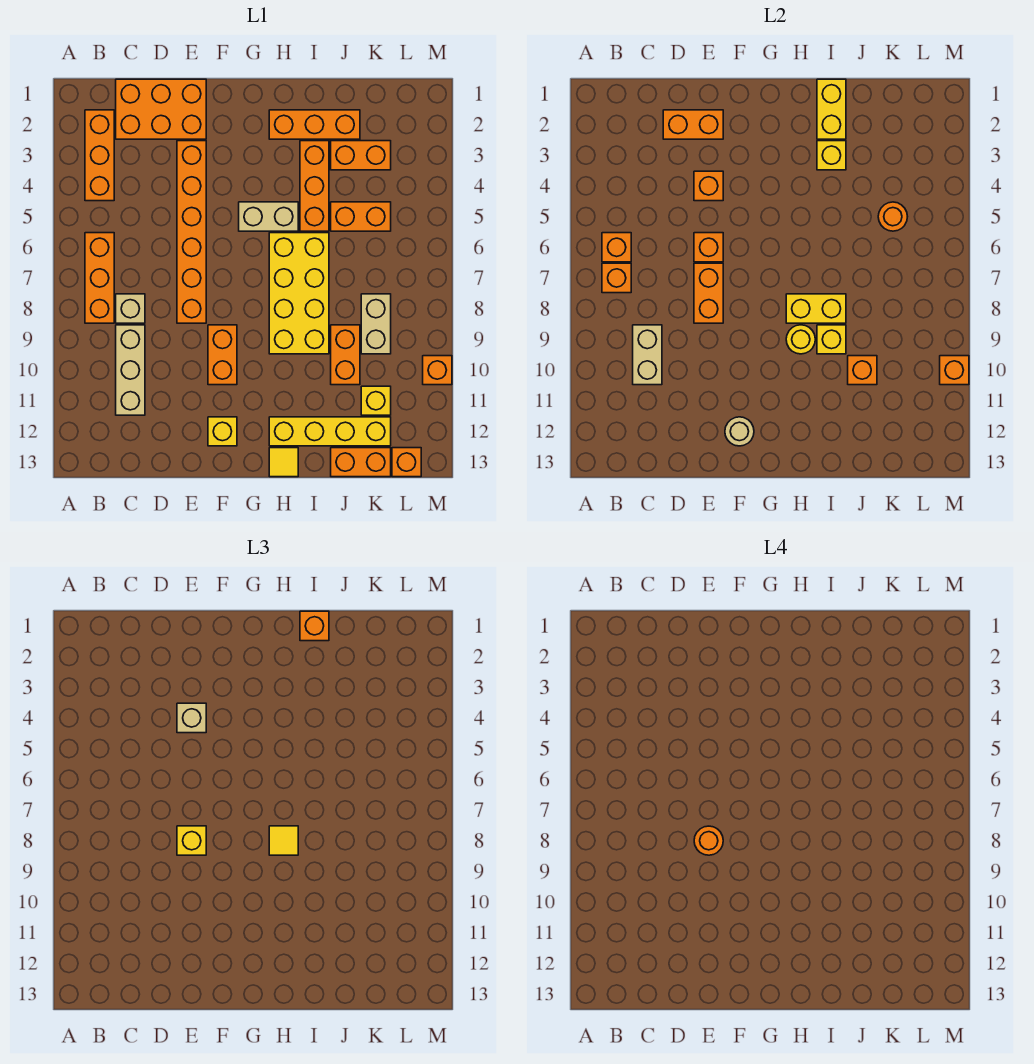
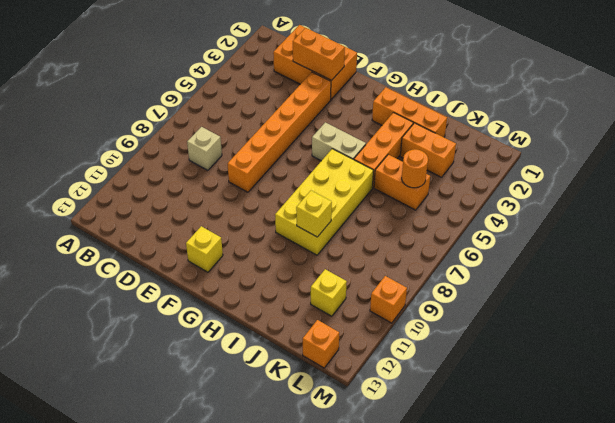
none -> orange brick B2:B4 level 1
none -> orange brick B6:B8 level 1
none -> tan brick C9:C11 level 1
none -> orange brick F9:F10 level 1

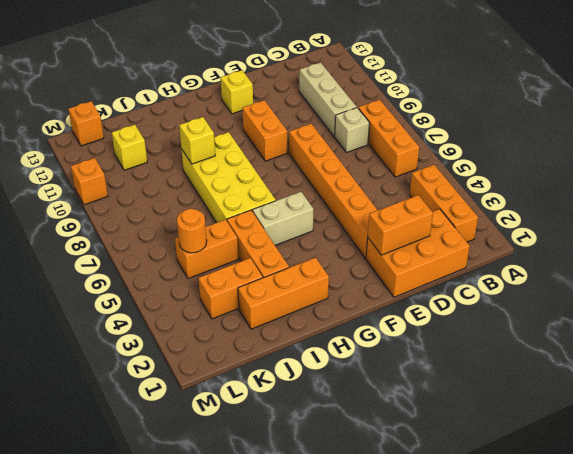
none -> yellow brick H12:K12 level 1
none -> yellow tile H13 level 1
none -> orange brick J9:J10 level 1
none -> orange brick J13:K13 level 1

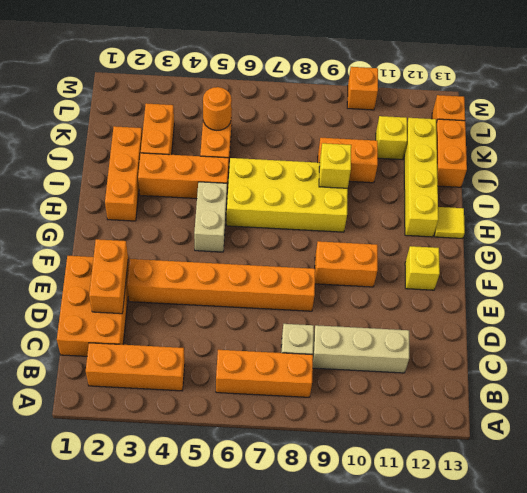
none -> tan brick K8:K9 level 1
none -> orange brick B6 level 2
none -> orange brick B7 level 2
none -> tan brick C9:C10 level 2

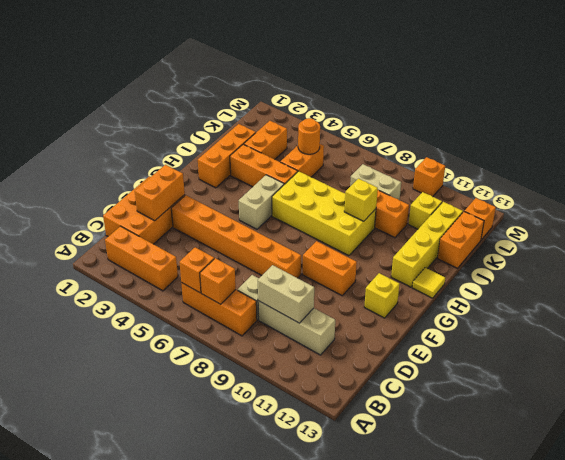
none -> orange brick E4 level 2
none -> orange brick E6 level 2
none -> orange brick E7:E8 level 2
none -> tan round brick F12 level 2

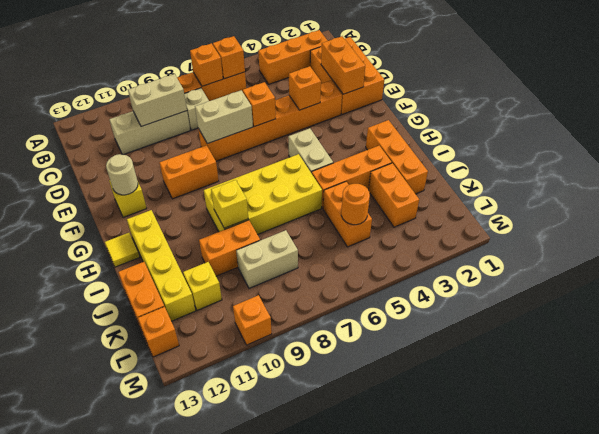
tan brick E7:E8 level 2 -> orange brick E7:E8 level 2
none -> yellow brick H8:I8 level 2
none -> yellow round brick H9 level 2
none -> yellow brick I1:I2 level 2
none -> yellow brick I3 level 2

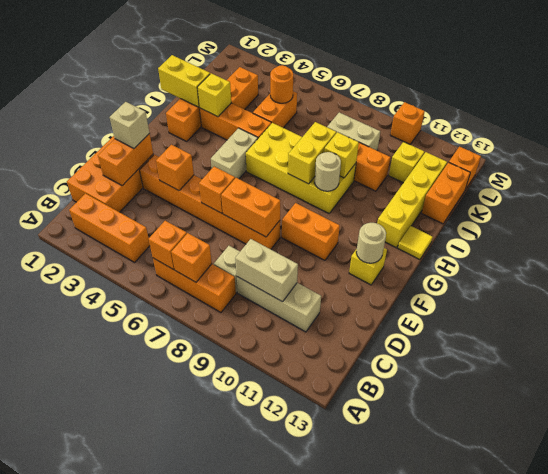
tan brick E2 level 3 -> tan brick E4 level 3
tan round brick H9 level 2 -> yellow round brick H9 level 2
none -> orange brick J10 level 2
none -> orange brick M10 level 2
none -> yellow brick E8 level 3
none -> yellow tile H8 level 3

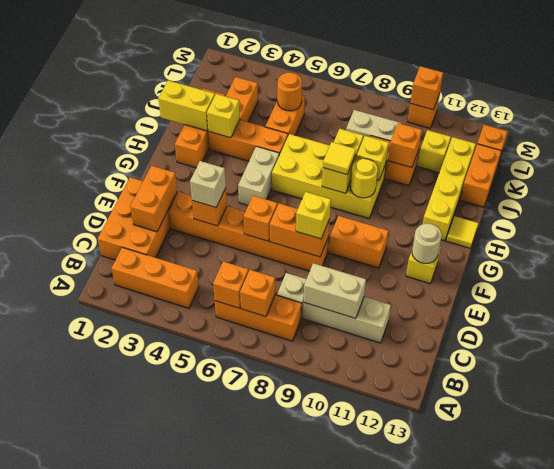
none -> orange brick I1 level 3
none -> orange round brick E8 level 4

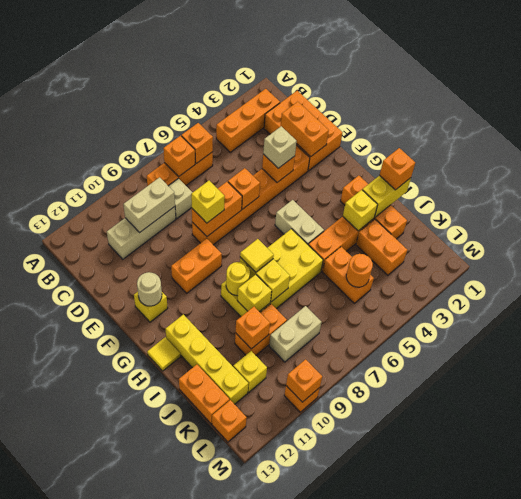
none -> orange round brick E8 level 4

